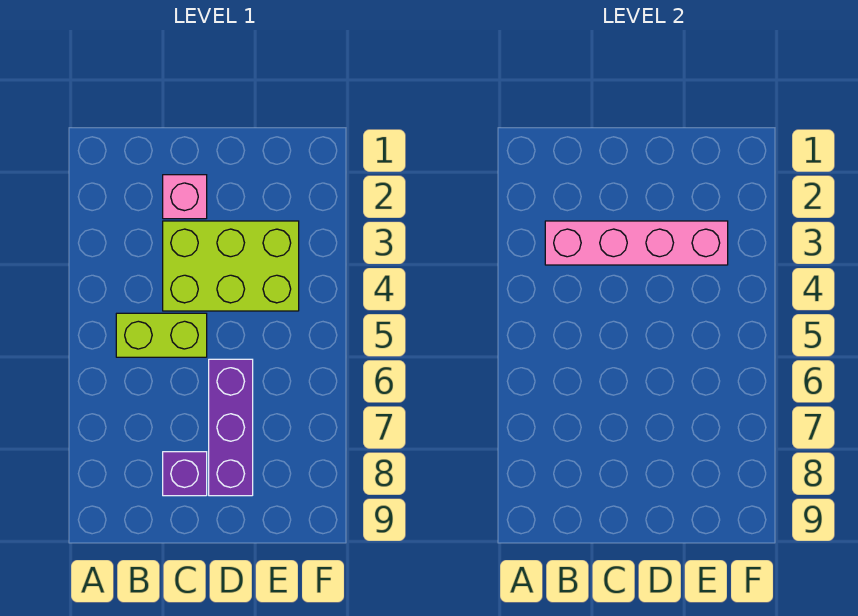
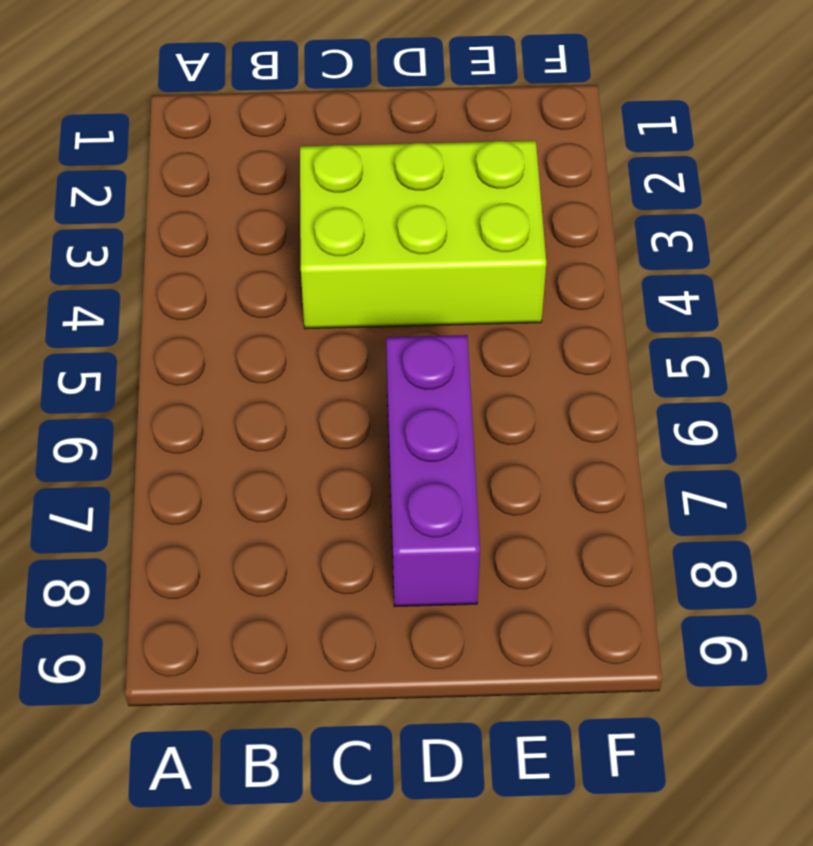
none -> lime brick B5:C5 level 1
none -> pink brick C2 level 1

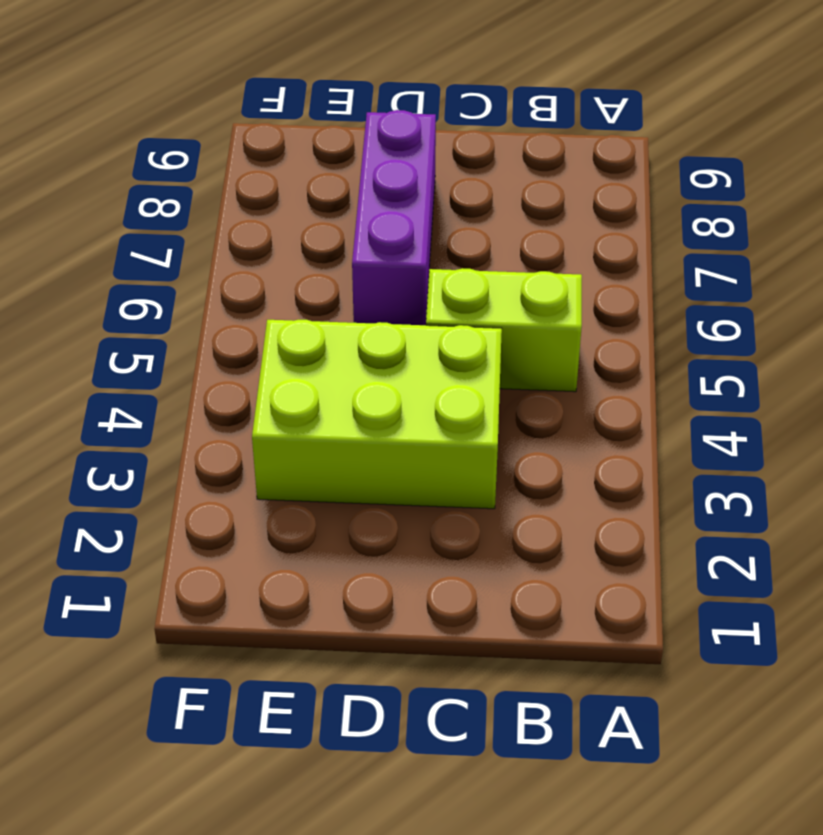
none -> pink brick C2 level 1
none -> purple brick C8 level 1

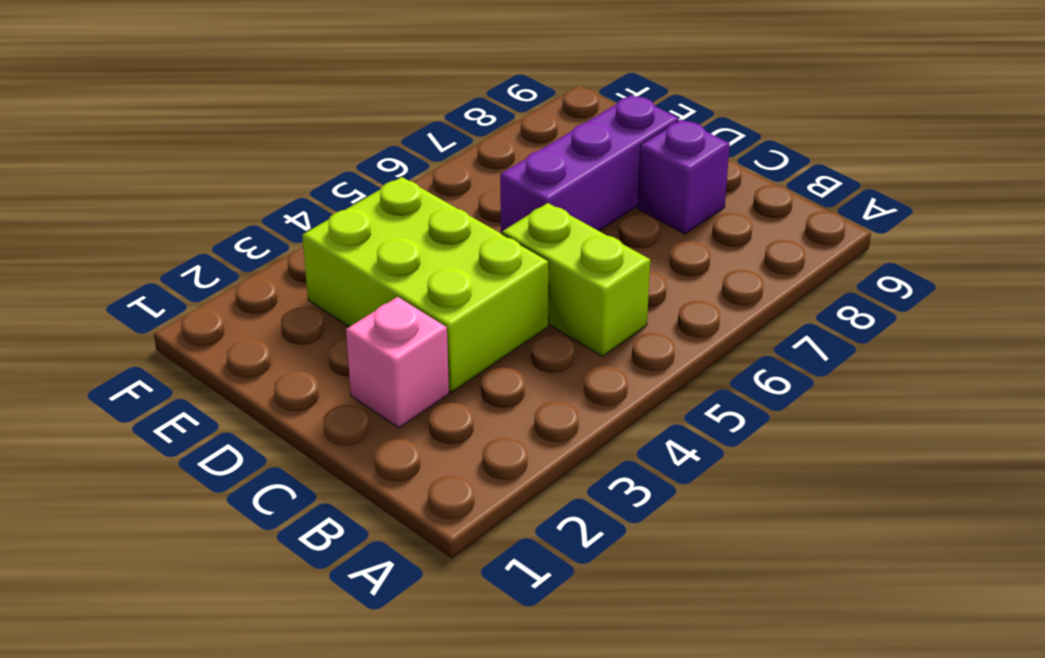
none -> pink brick B3:E3 level 2

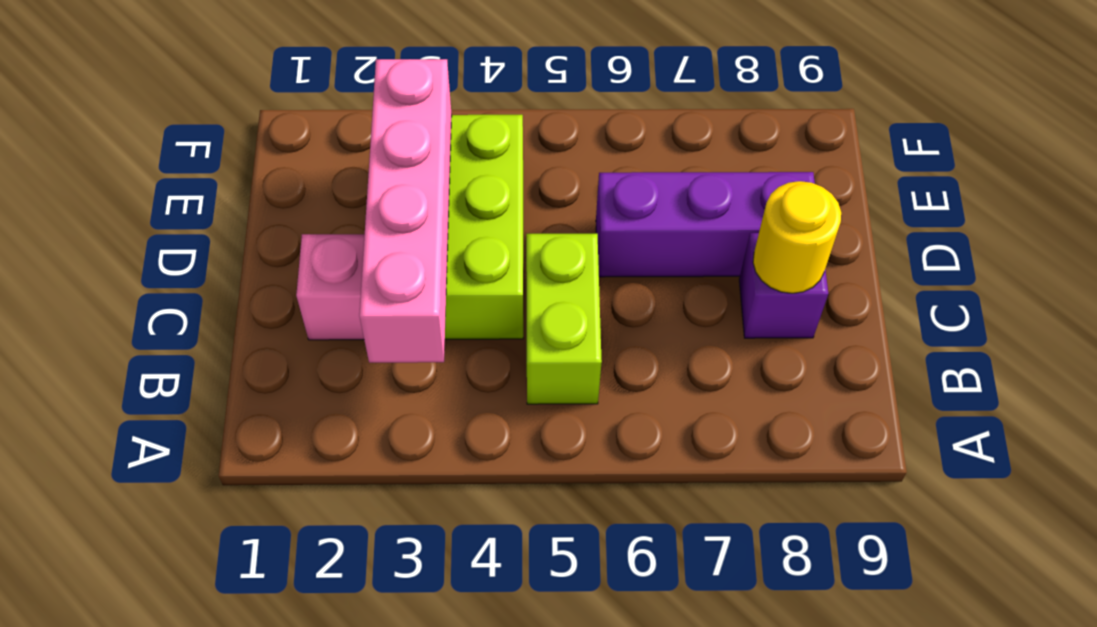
yellow round brick C8 level 2 -> none

